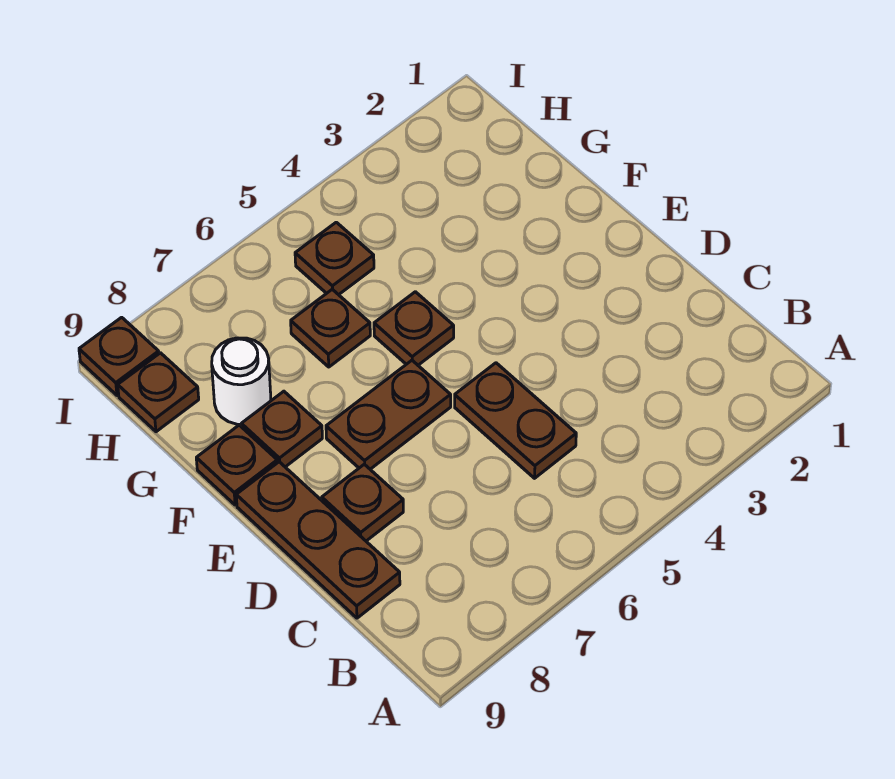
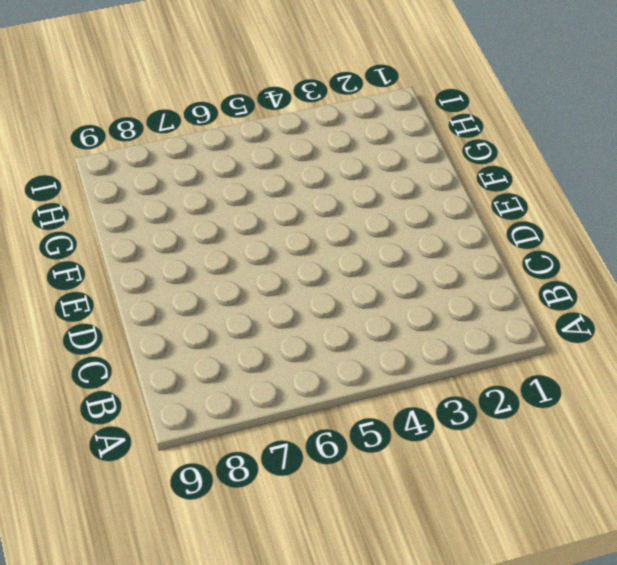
none -> brown plate C5:D5 level 1
none -> brown plate C9:E9 level 1
none -> brown plate D8 level 1

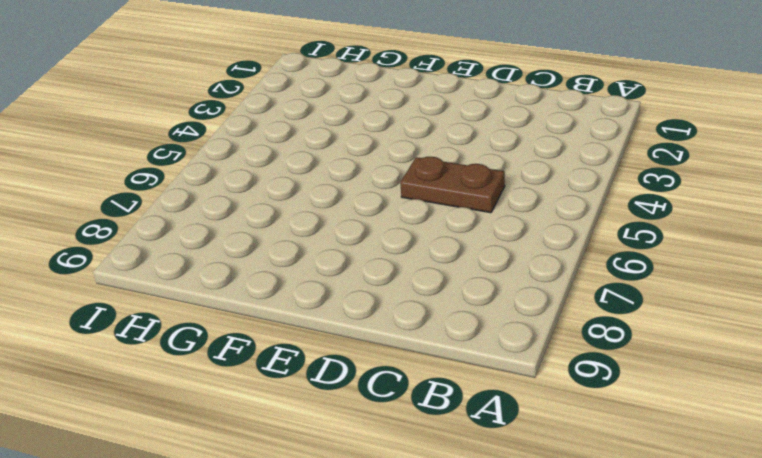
none -> brown plate C9:E9 level 1
none -> brown plate D8 level 1
none -> brown plate E6:E7 level 1

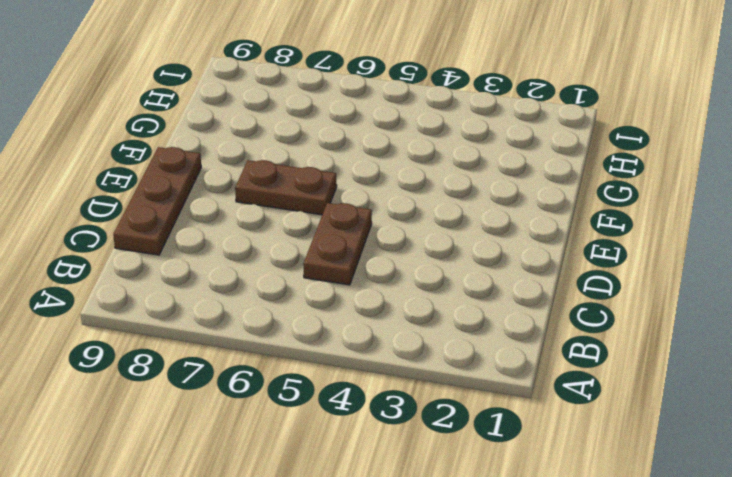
none -> brown plate D8 level 1
none -> brown plate F5 level 1
none -> brown plate F8 level 1

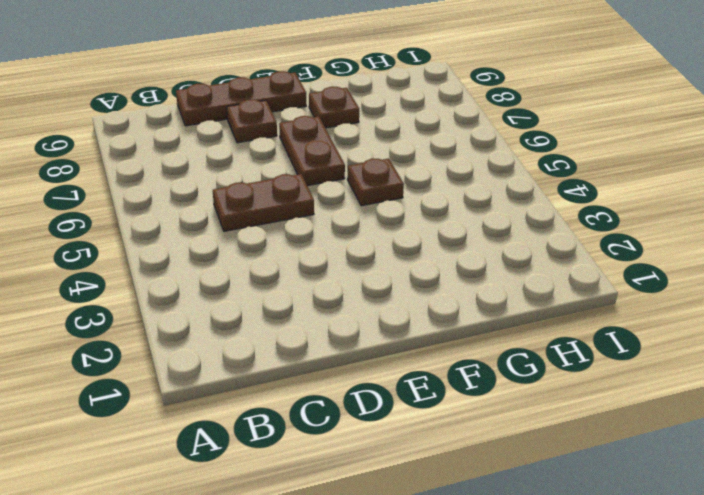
none -> brown plate F9 level 1
none -> brown plate G6 level 1
none -> white round brick G8 level 1

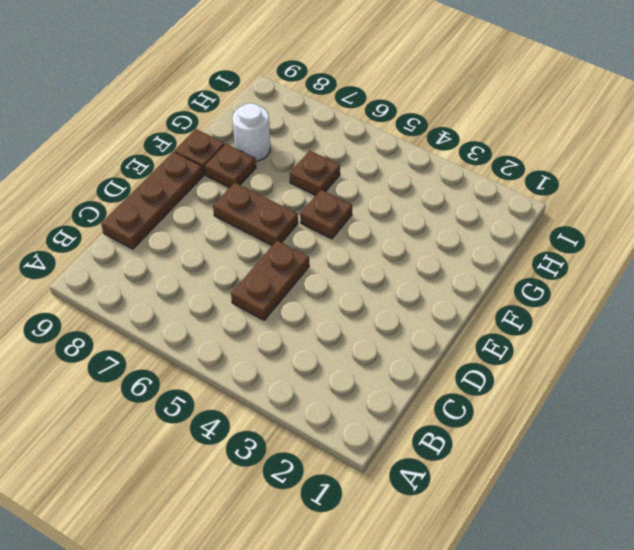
none -> brown plate D8 level 1
none -> brown plate H5 level 1
none -> brown plate H9 level 1

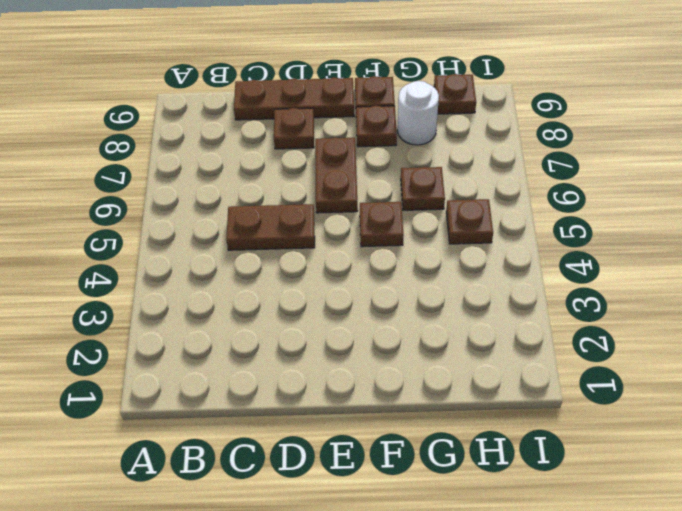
none -> brown plate I9 level 1

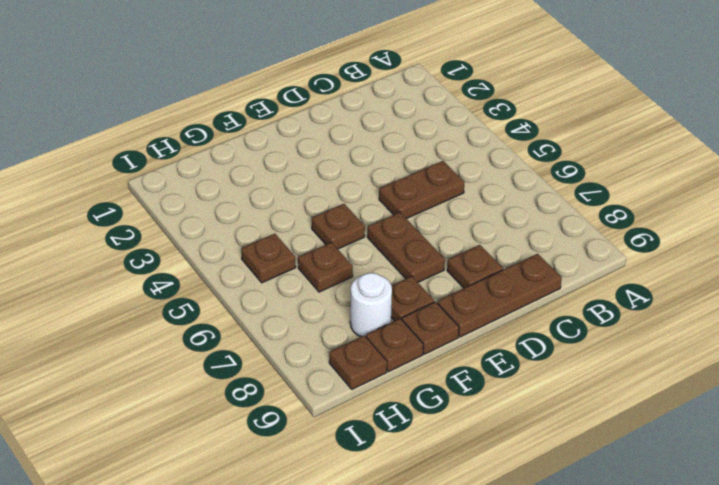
brown plate G9 level 1 -> brown plate I9 level 1

